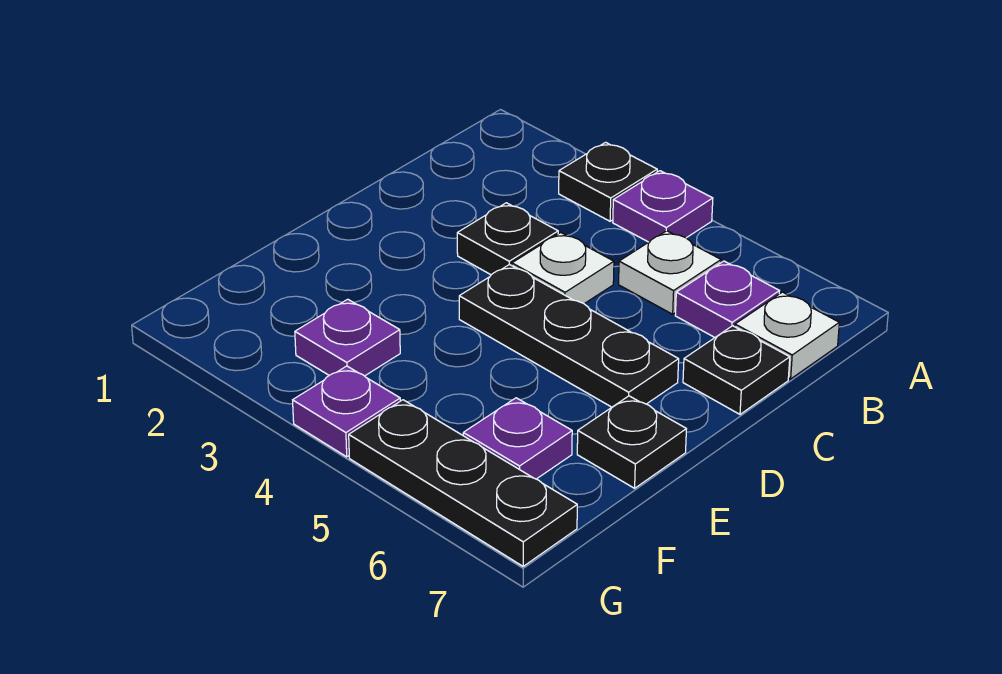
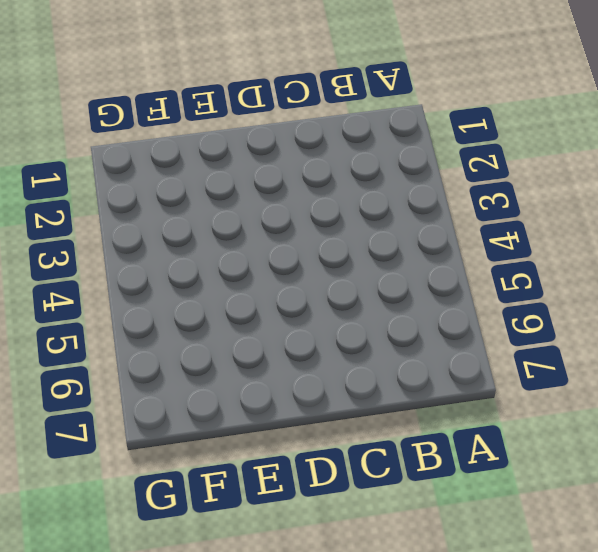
none -> black plate A3 level 1
none -> purple plate A4 level 1
none -> white plate B5 level 1

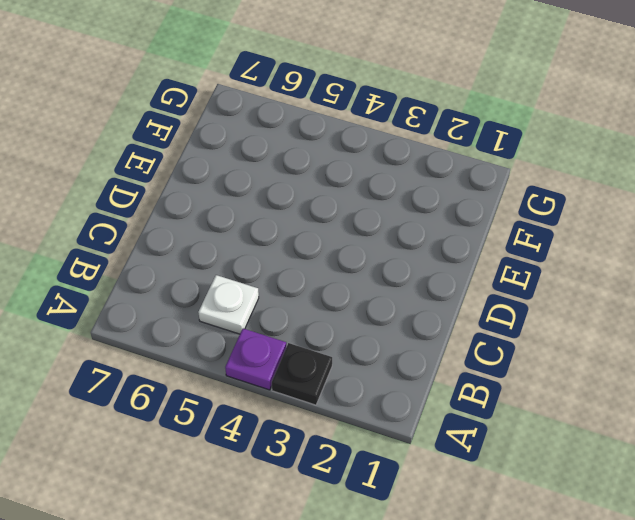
none -> purple plate B6 level 1
none -> white plate B7 level 1
none -> black plate C3 level 1

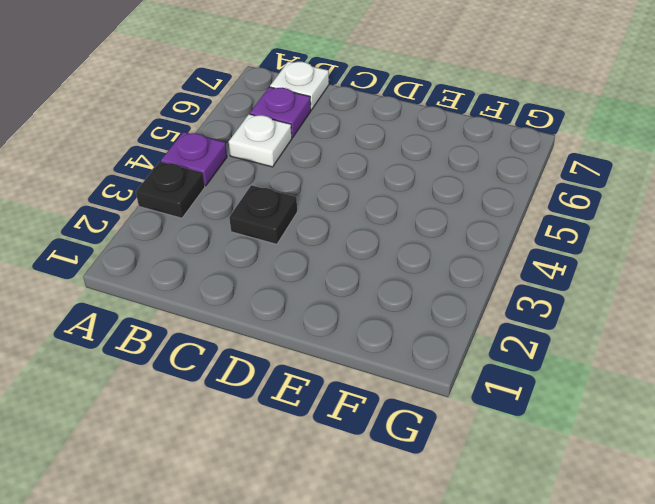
none -> white plate C4 level 1
none -> black plate C7 level 1
none -> black plate D4:D6 level 1

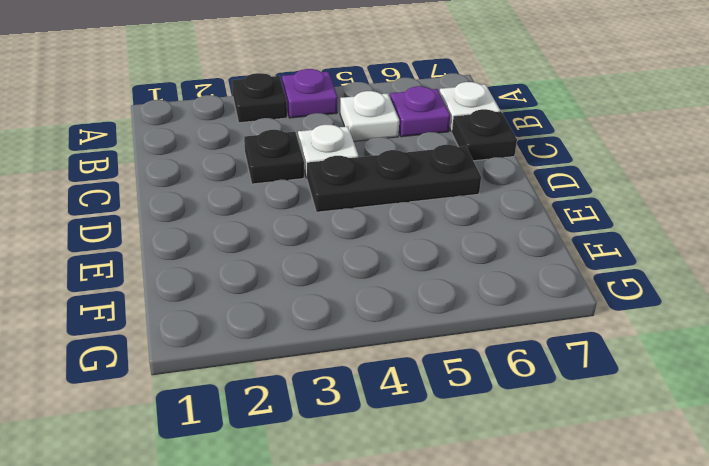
none -> black plate E7 level 1
none -> purple plate F3 level 1
none -> purple plate F6 level 1

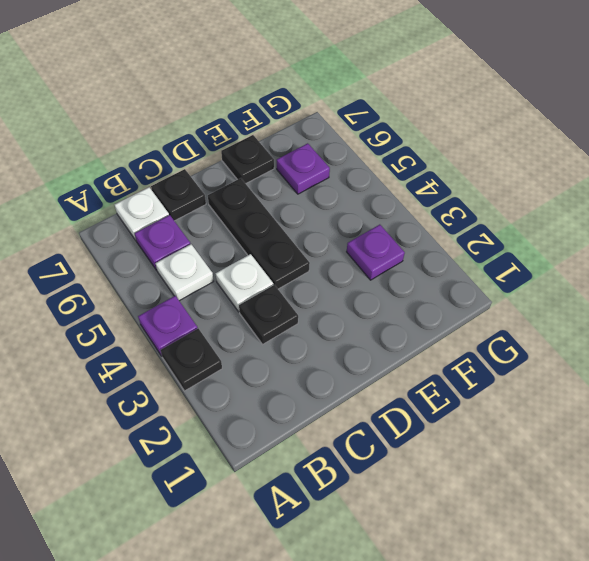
none -> purple plate G4 level 1
none -> black plate G5:G7 level 1

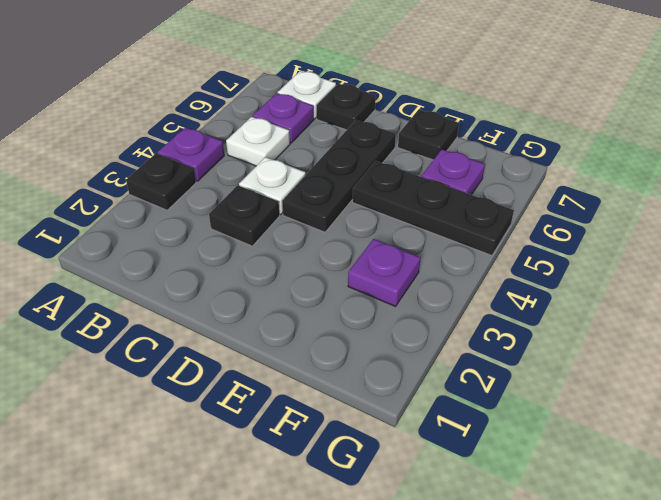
black plate E5:G5 level 1 -> black plate G5:G7 level 1
none -> purple plate G4 level 1

